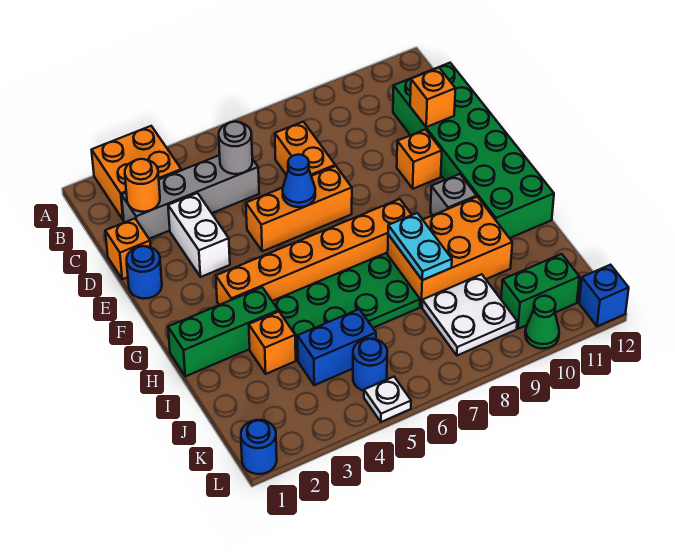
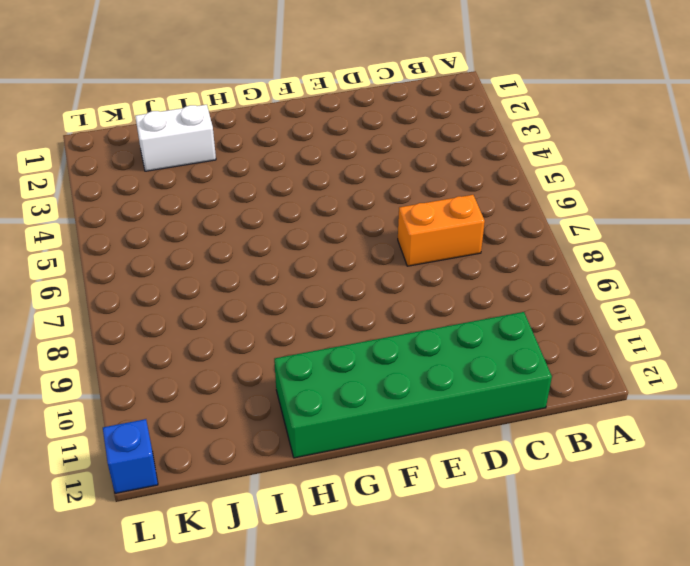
white brick I2:J2 level 1 -> white brick D3:E3 level 1
none -> orange brick A2:B3 level 1
none -> grey brick C2:C5 level 1
none -> orange brick D1 level 1

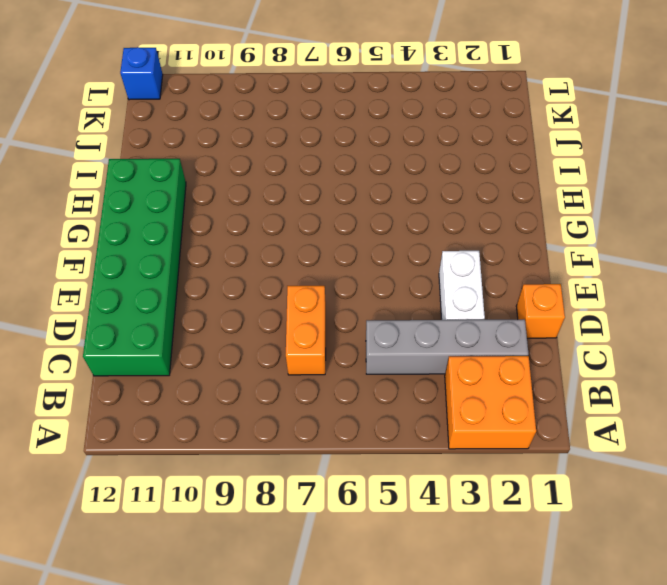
none -> blue round brick E1 level 1
none -> orange brick E5:E7 level 1
none -> orange brick E10 level 1

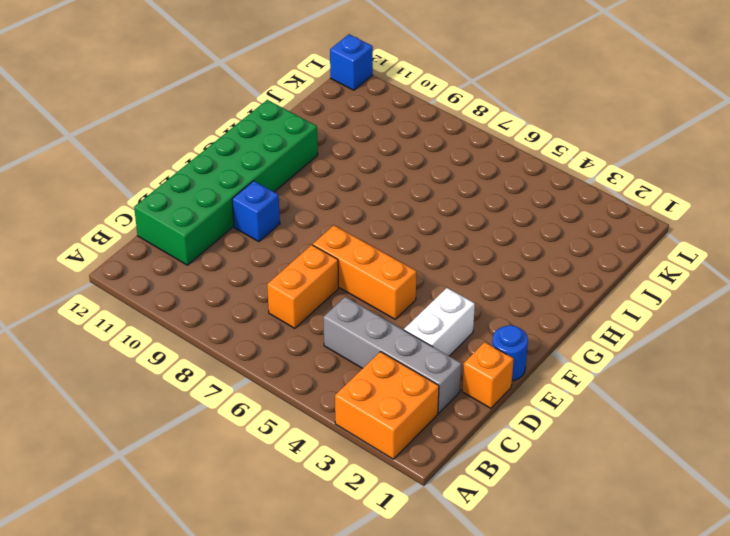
blue brick E10 level 1 -> orange brick E10 level 1
none -> orange brick G3:G8 level 1
none -> grey brick G10 level 1
none -> green brick H1:H3 level 1

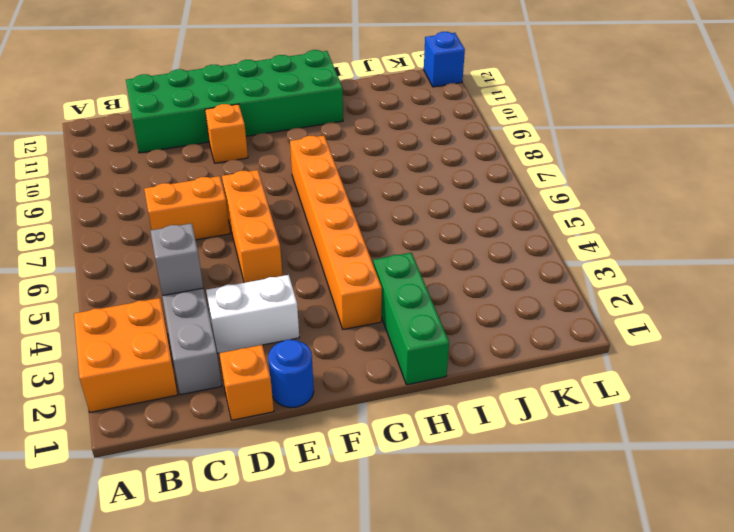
grey brick C4 level 2 -> grey brick G10 level 1
none -> green plate H4:I7 level 1
none -> orange brick H8:I10 level 1
none -> orange brick I3 level 1

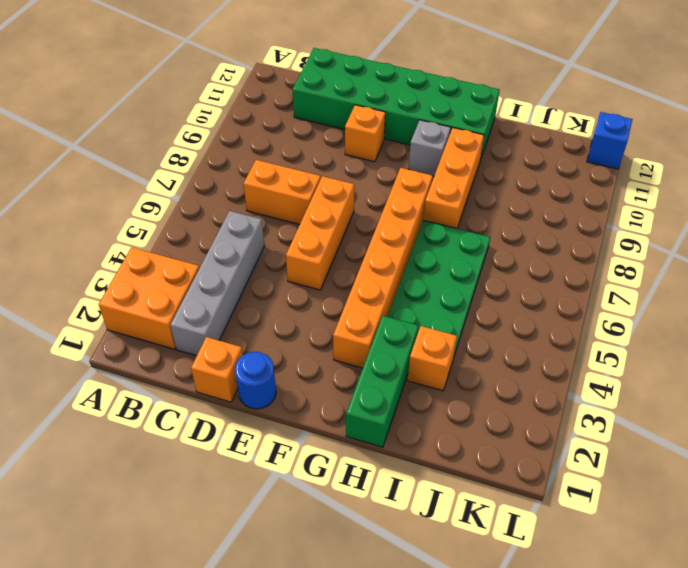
orange brick H8:H10 level 1 -> orange brick H8:I10 level 1
none -> white brick D3:E3 level 1
none -> blue brick J4:J5 level 1
none -> white plate J8:K9 level 1

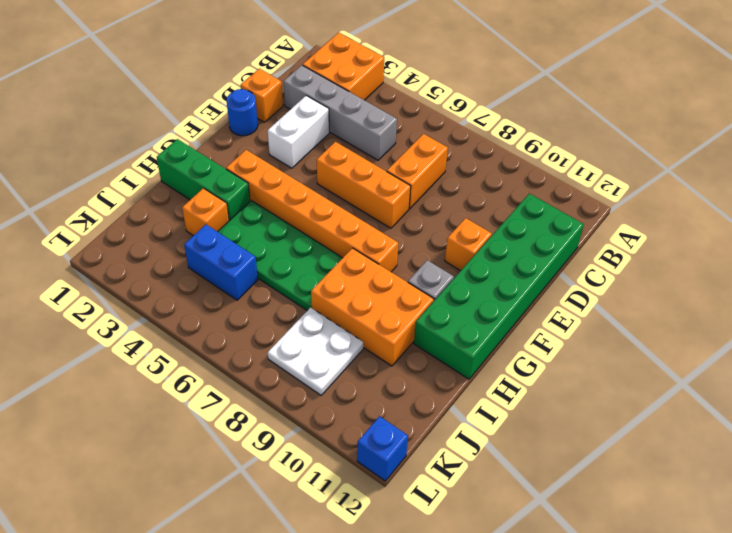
none -> blue round brick K5 level 1
none -> green brick K10:K11 level 1
none -> blue round brick L1 level 1

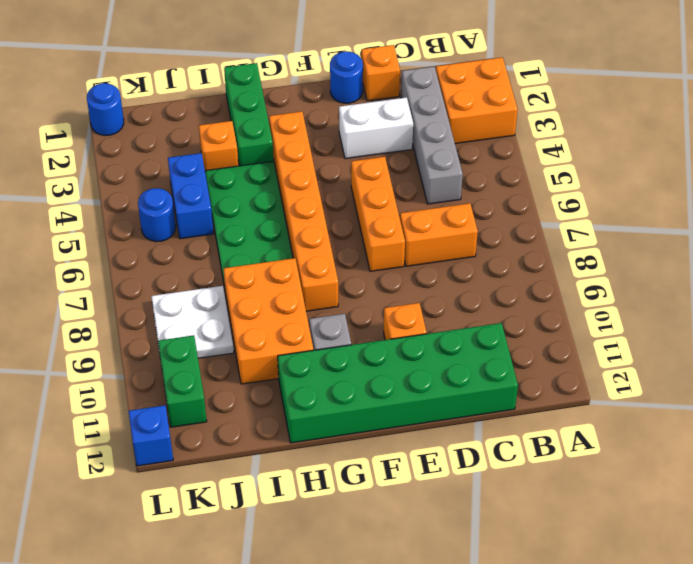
none -> white plate L5 level 1
none -> green cone L10 level 1
none -> orange round brick C2 level 2

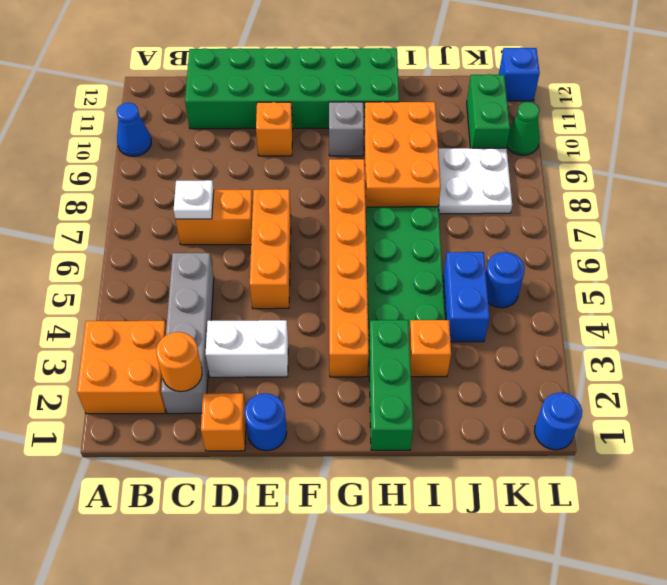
blue cone A10 level 1 -> blue cone E6 level 2
white plate C7 level 2 -> white plate L5 level 1
none -> grey round brick C5 level 2
none -> orange brick D11 level 2
none -> cyan plate H8:I8 level 2

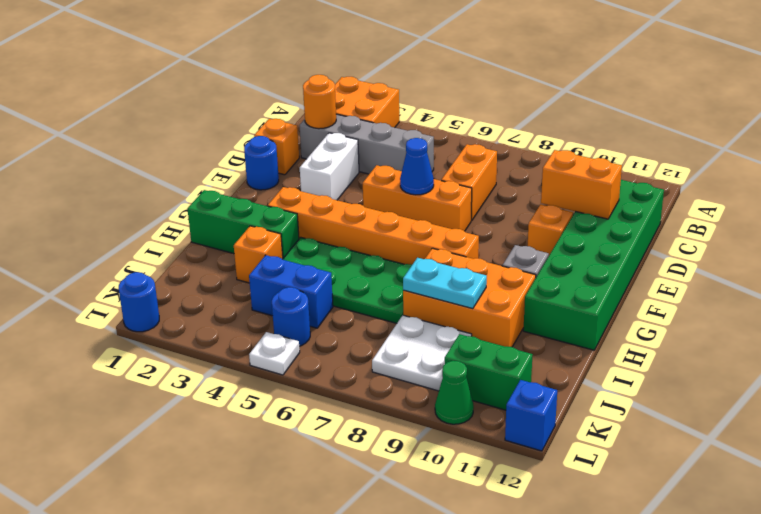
orange brick D10:D11 level 2 -> orange brick D11 level 2
cyan plate I8:I9 level 2 -> cyan plate H8:I8 level 2
none -> grey round brick C5 level 2

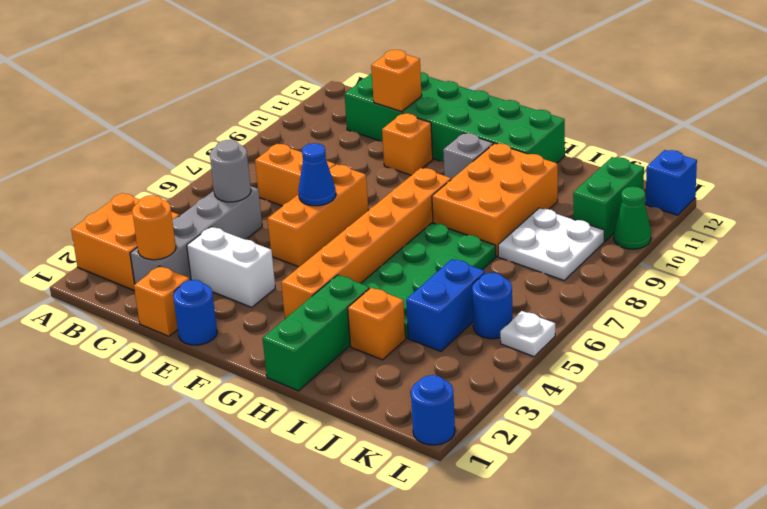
none -> cyan plate H8:I8 level 2

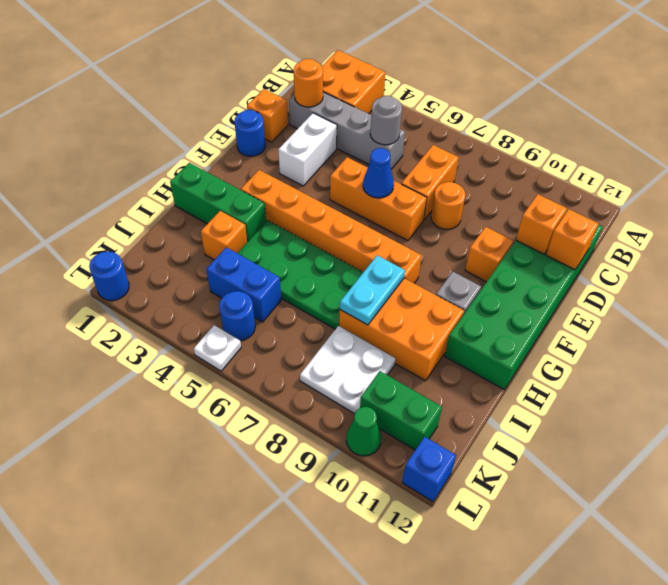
orange round brick D8 level 1 -> none
orange brick D12 level 2 -> none

